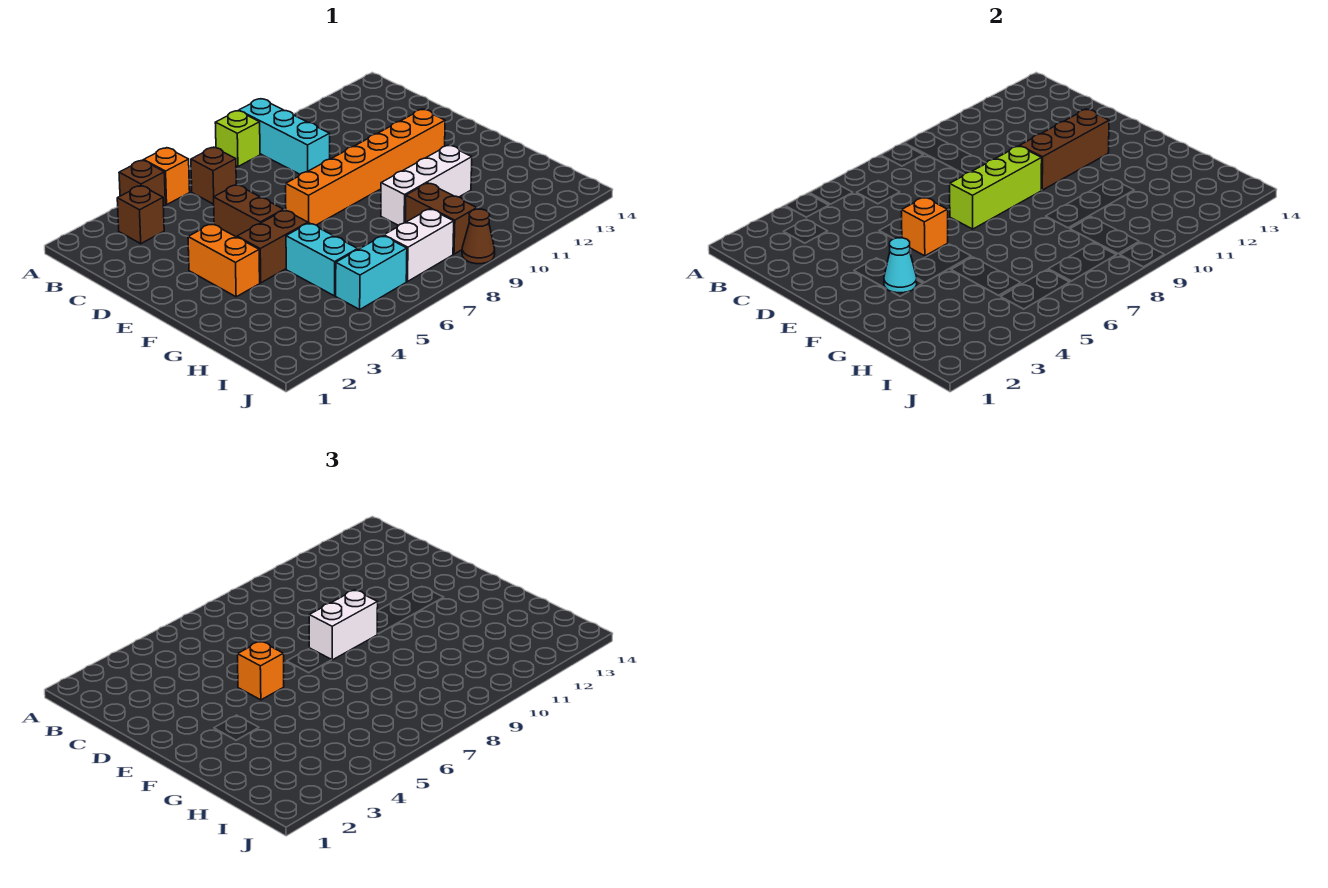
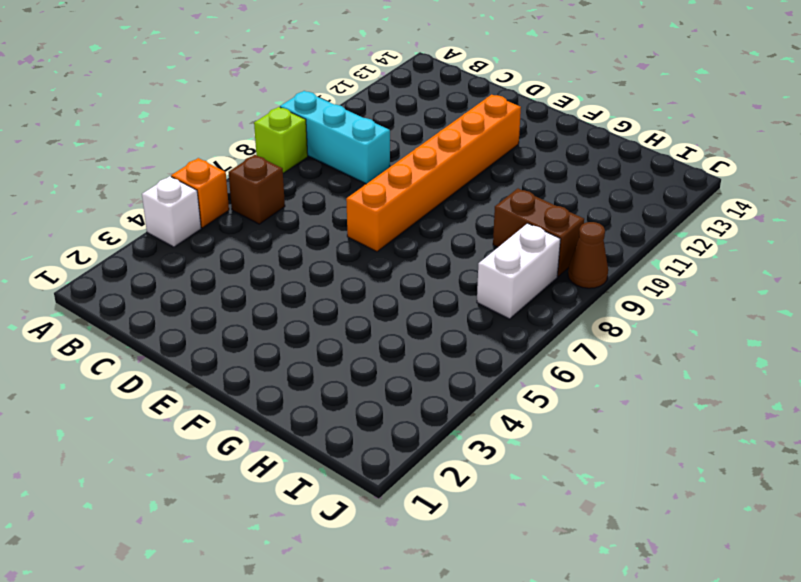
white brick A4 level 1 -> brown brick A4 level 1
none -> brown brick B3 level 1
none -> brown brick D5:E5 level 1
none -> orange brick E3:F3 level 1

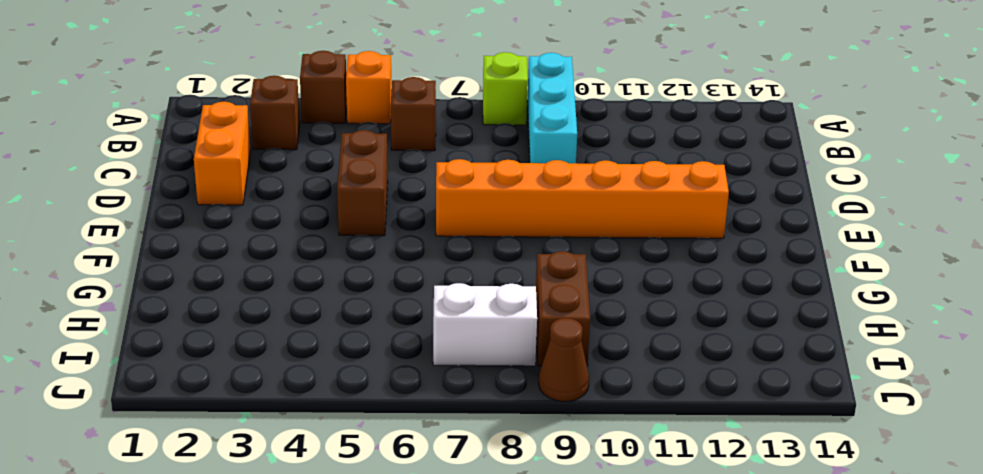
orange brick C2:D2 level 1 -> orange brick E3:F3 level 1
none -> brown brick F4:F5 level 1
none -> cyan brick G5:H5 level 1
none -> white brick G9:G11 level 1

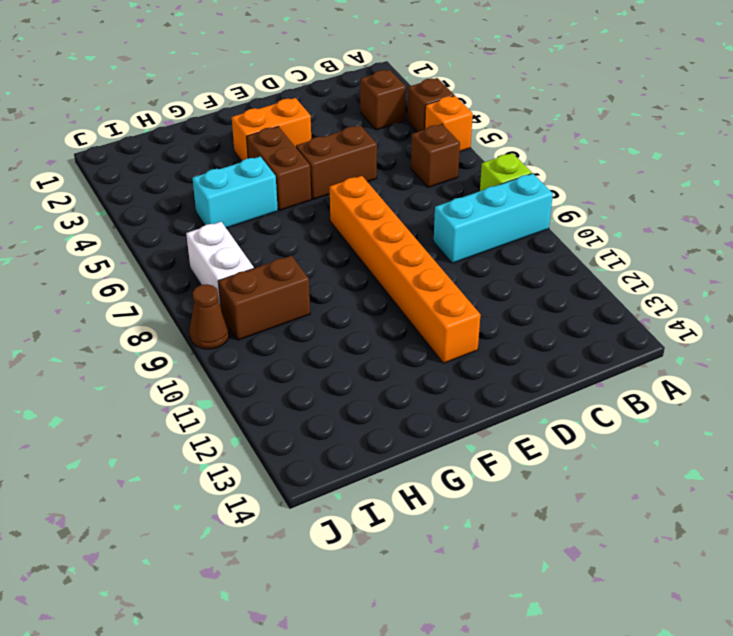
none -> white brick G9:G11 level 1
none -> cyan brick I5:I6 level 1
none -> orange brick E5 level 2

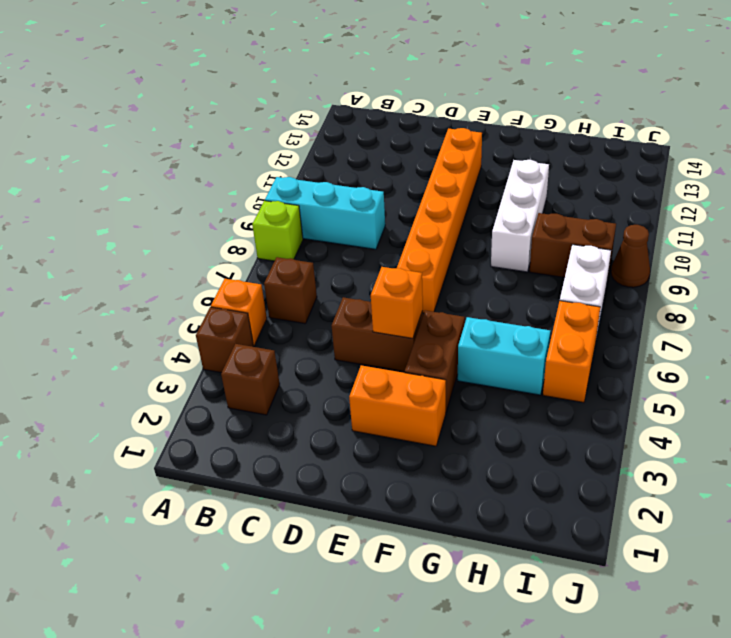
orange brick I5:I6 level 1 -> cyan brick I5:I6 level 1
none -> lime brick E7:E9 level 2
none -> brown brick E10:E12 level 2
none -> cyan cone F3 level 2

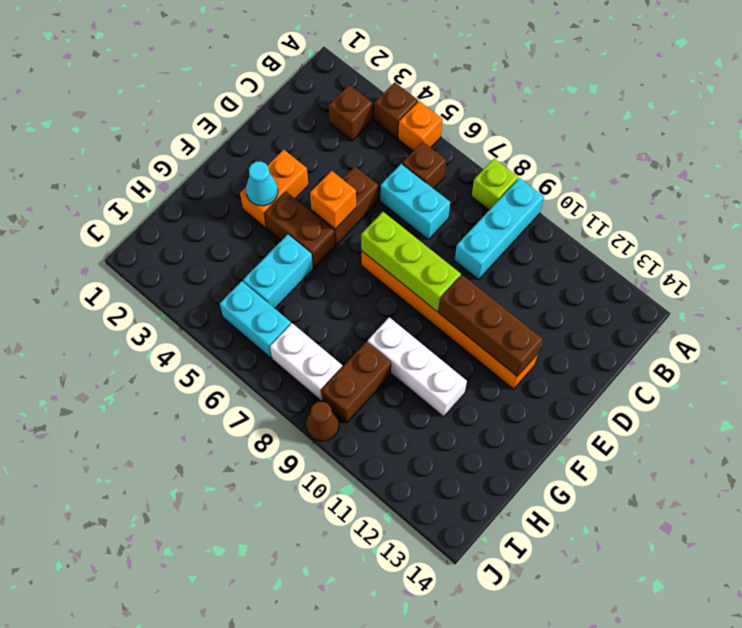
cyan brick C6:C7 level 1 -> none
none -> orange brick E5 level 3
none -> white brick E8:E9 level 3

